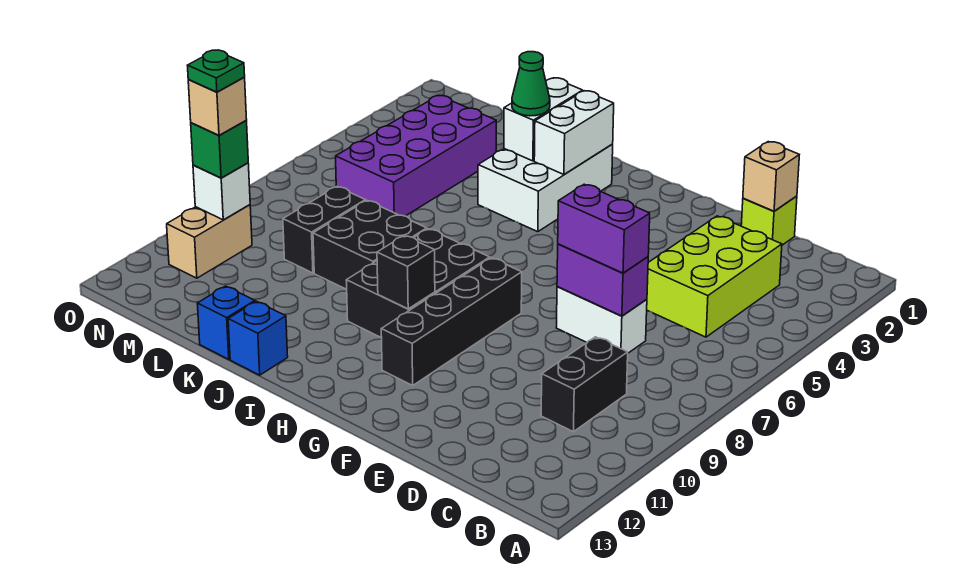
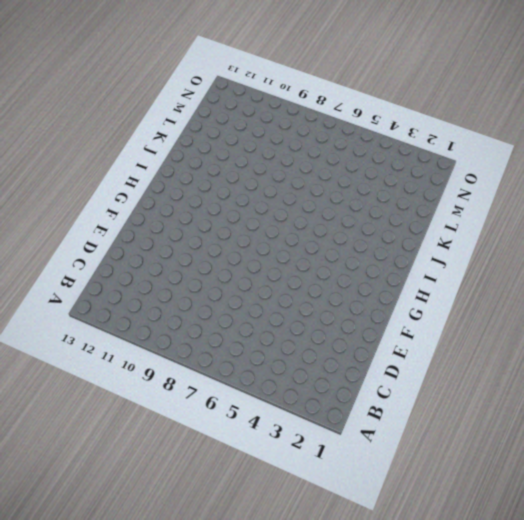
none -> lime brick C3:D5 level 1
none -> black brick C9:C10 level 1
none -> lime brick D1 level 1

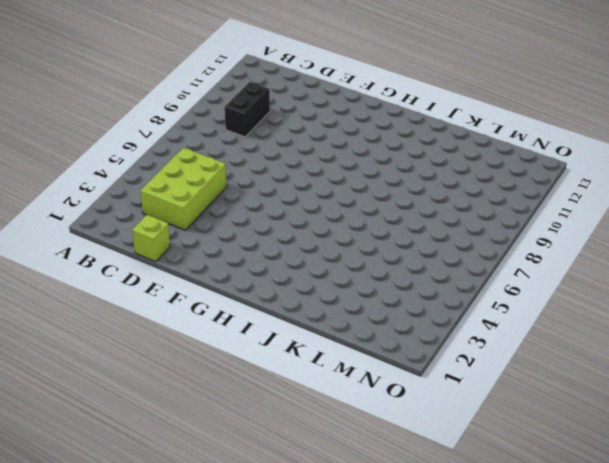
none -> white brick D7:E7 level 1
none -> black brick G8:G11 level 1
none -> black brick H8:I10 level 1

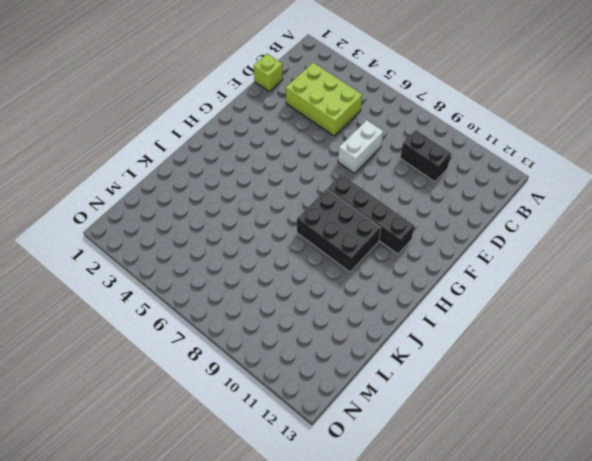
none -> white brick I2:J4 level 1
none -> black brick J8:K9 level 1
none -> blue brick J13 level 1

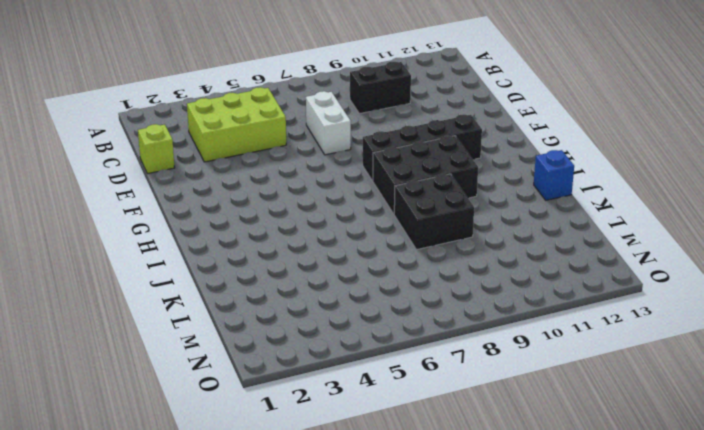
none -> white brick I2:J4 level 1
none -> blue brick K13 level 1
none -> purple brick L3:M6 level 1

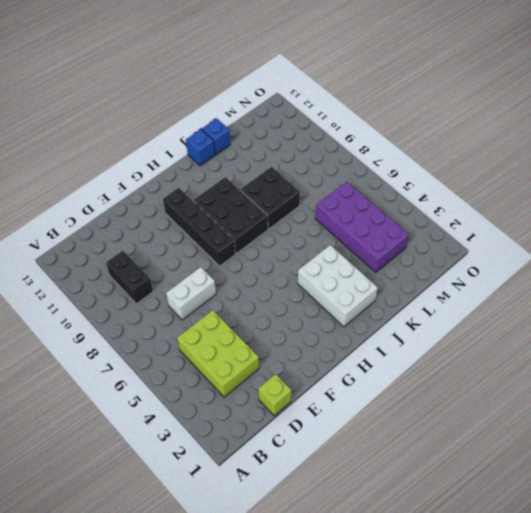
none -> black brick L8:L9 level 1
none -> tan brick N10:N11 level 1
none -> tan brick D1 level 2

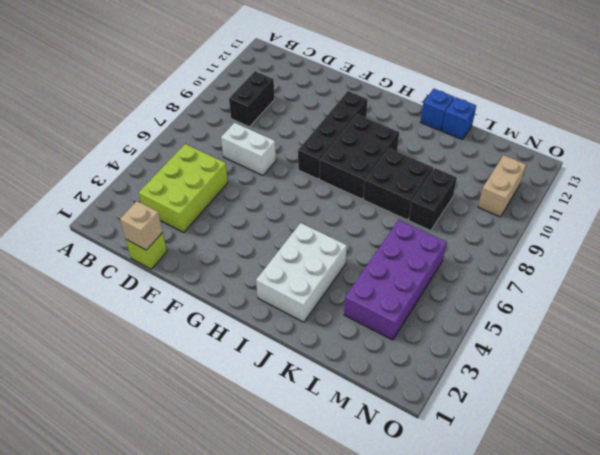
none -> purple brick D7:E7 level 2
none -> black brick H10 level 2
none -> white brick I2:I3 level 2

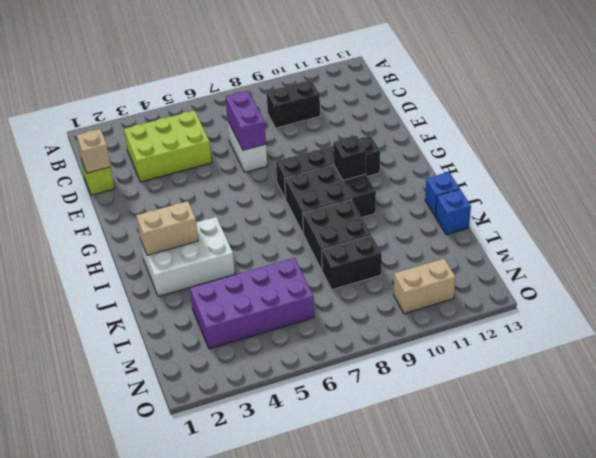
tan brick I2:I3 level 2 -> white brick I2:I3 level 2
none -> white brick J2:J3 level 2
none -> white brick N10 level 2
none -> purple brick D7:E7 level 3

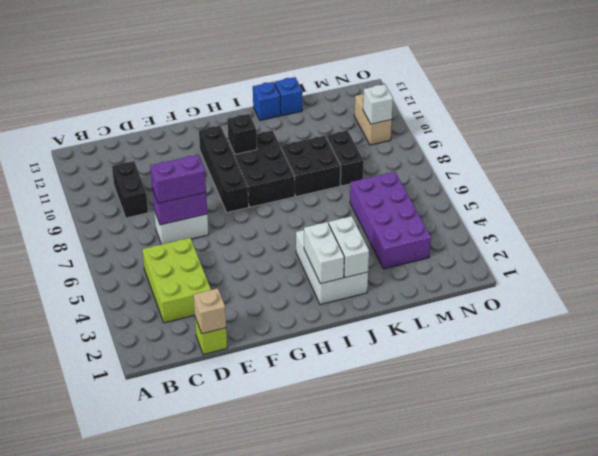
none -> green cone J3 level 3
none -> green brick N10 level 3
none -> tan brick N10 level 4

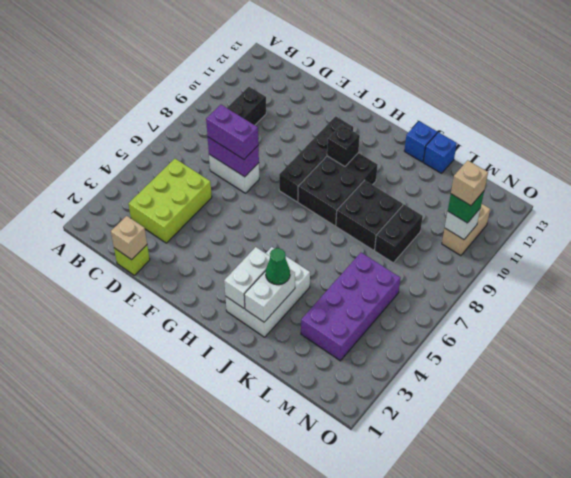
none -> green plate N10 level 5

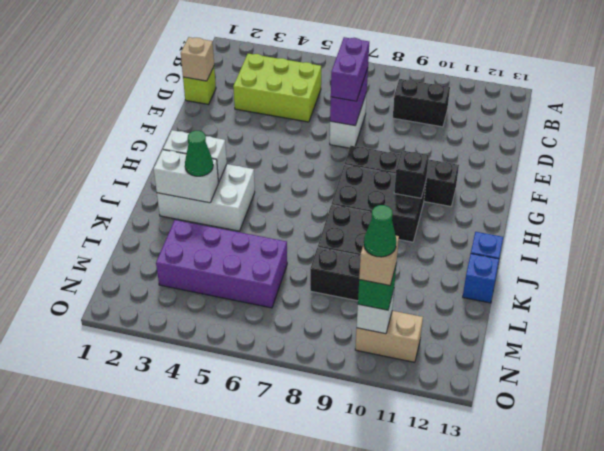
green cone N10 level 5 -> green plate N10 level 5

